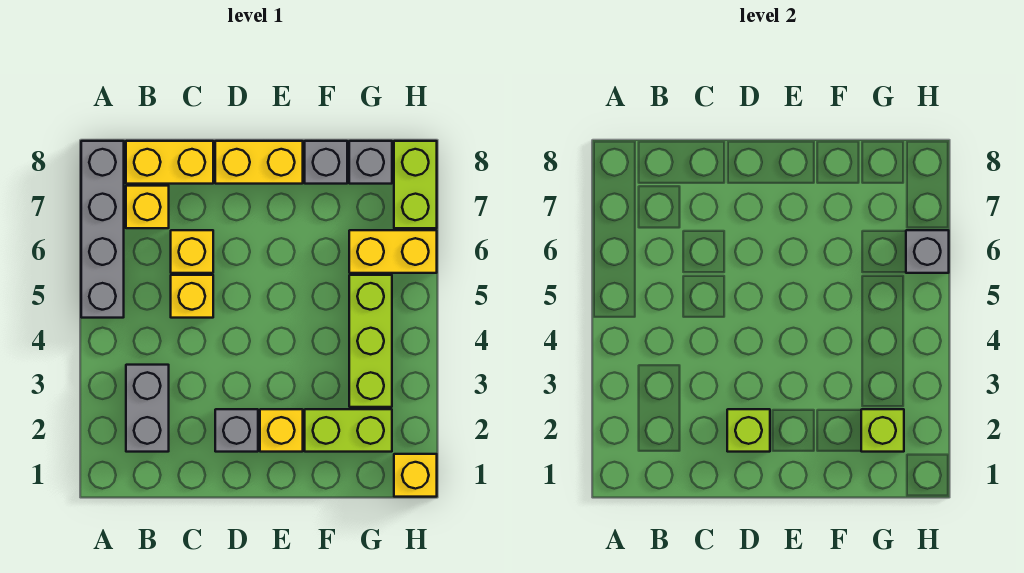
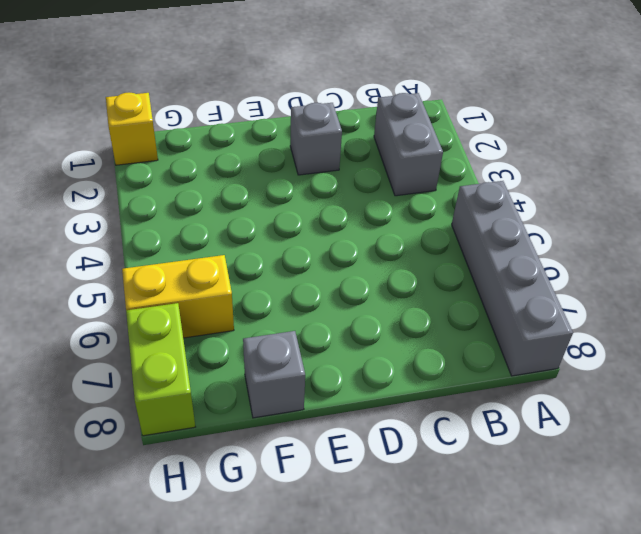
none -> yellow brick B7 level 1
none -> yellow brick B8:C8 level 1
none -> yellow brick C5 level 1

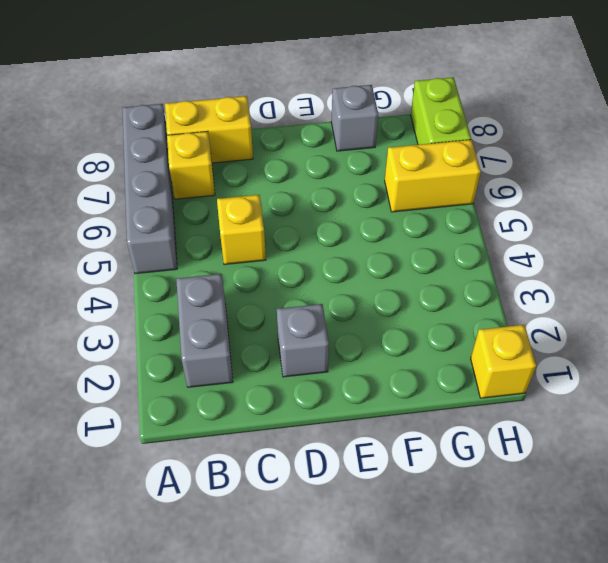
none -> yellow brick C6 level 1
none -> yellow brick D8:E8 level 1
none -> yellow brick E2 level 1

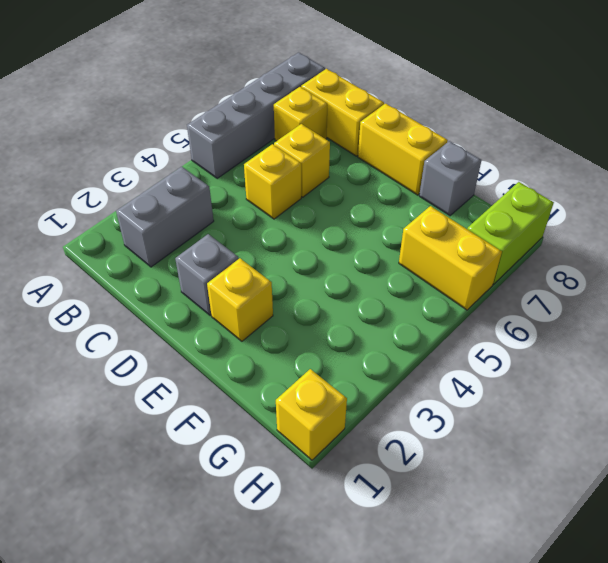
none -> lime brick F2:G2 level 1
none -> lime brick G3:G5 level 1
none -> grey brick G8 level 1

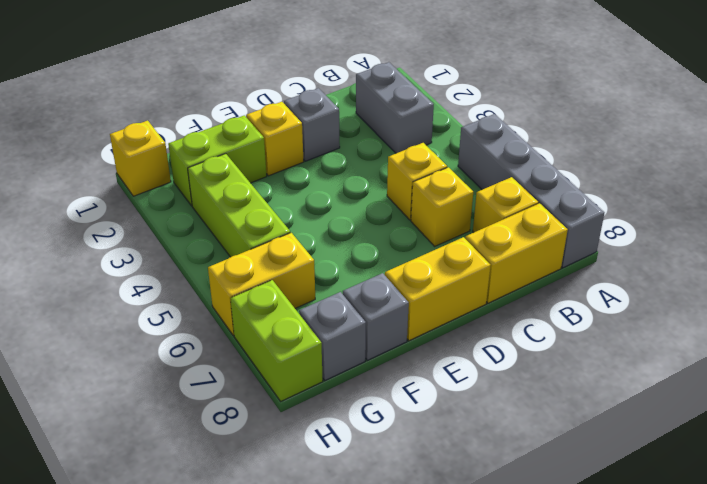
none -> lime brick D2 level 2
none -> lime brick G2 level 2
none -> grey brick H6 level 2

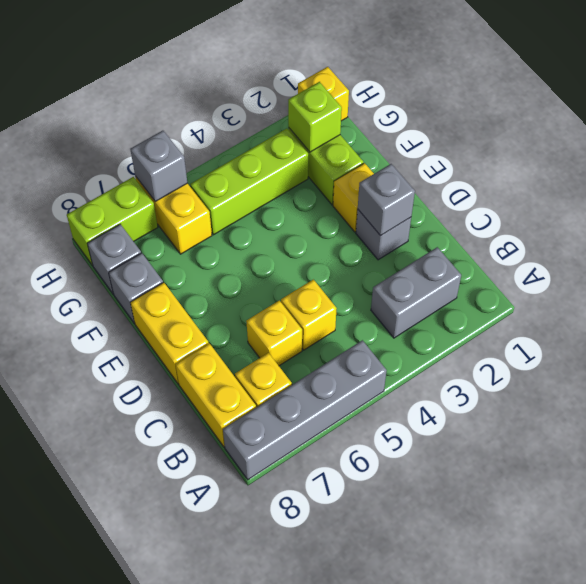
grey brick D2 level 2 -> lime brick D2 level 2

